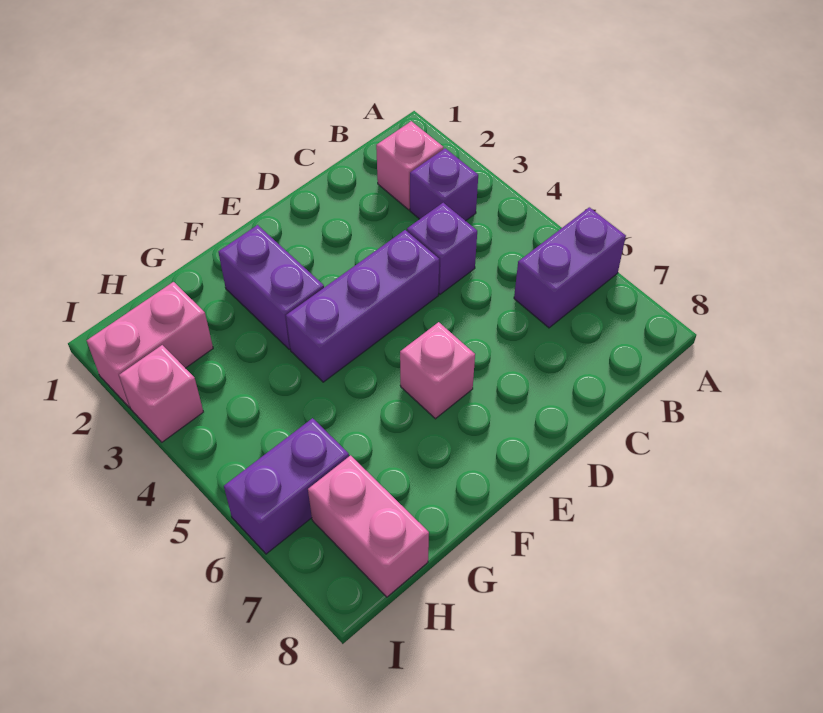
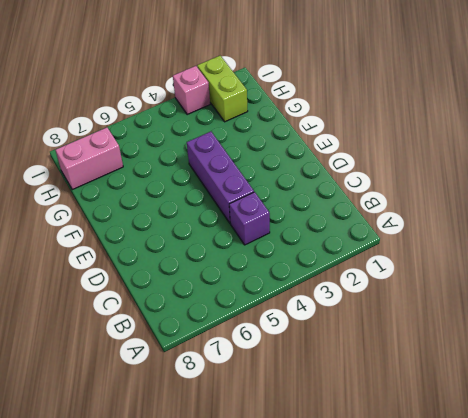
lime brick H2:I2 level 1 -> pink brick H2:I2 level 1
none -> purple brick A6:B6 level 1
none -> pink brick B2 level 1

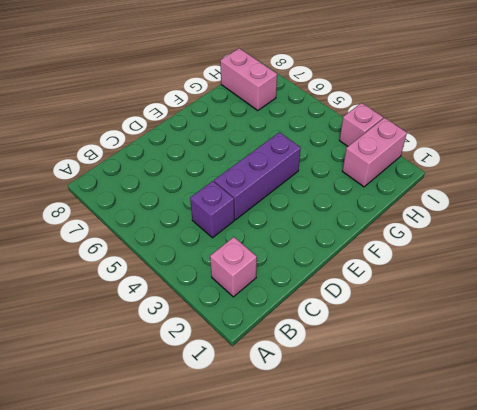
none -> purple brick A6:B6 level 1
none -> purple brick B3 level 1

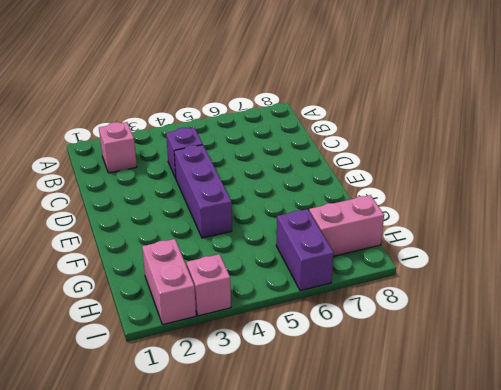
none -> purple brick A6:B6 level 1
none -> purple brick B3 level 1

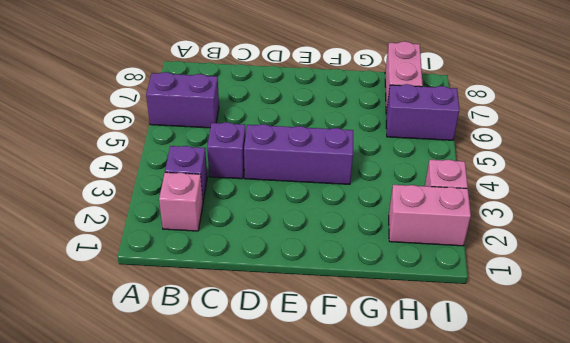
none -> pink brick E6 level 1
none -> purple brick F2:F3 level 1

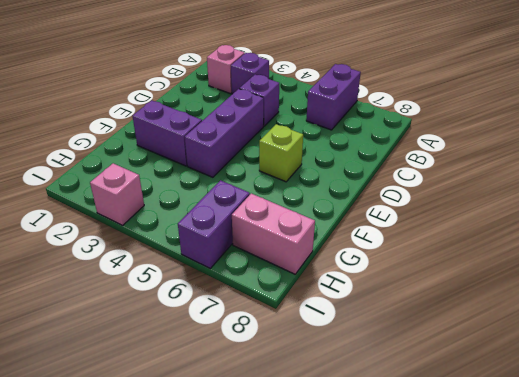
lime brick E6 level 1 -> pink brick E6 level 1
none -> pink brick H2:I2 level 1

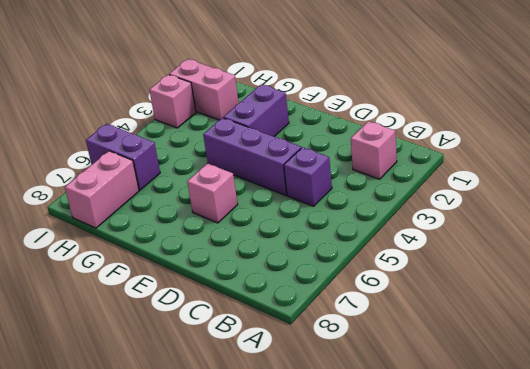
none -> purple brick A6:B6 level 1
none -> purple brick B3 level 1

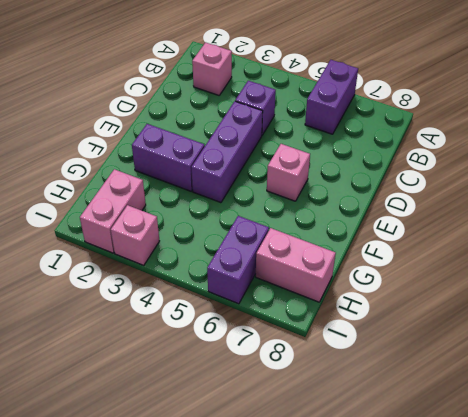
none -> purple brick B3 level 1

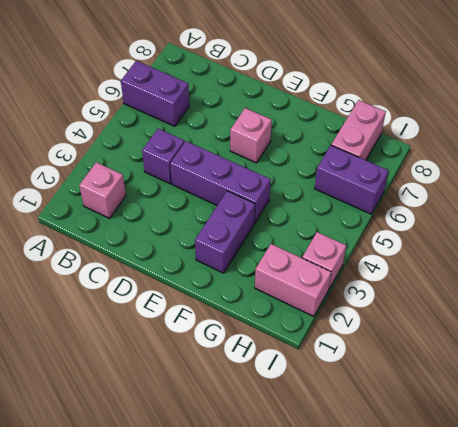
none -> purple brick B3 level 1

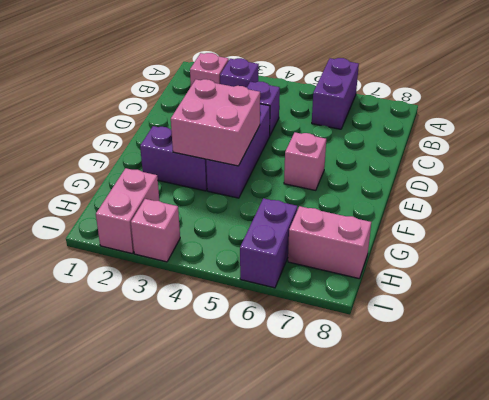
pink brick E3:F4 level 2 -> none

